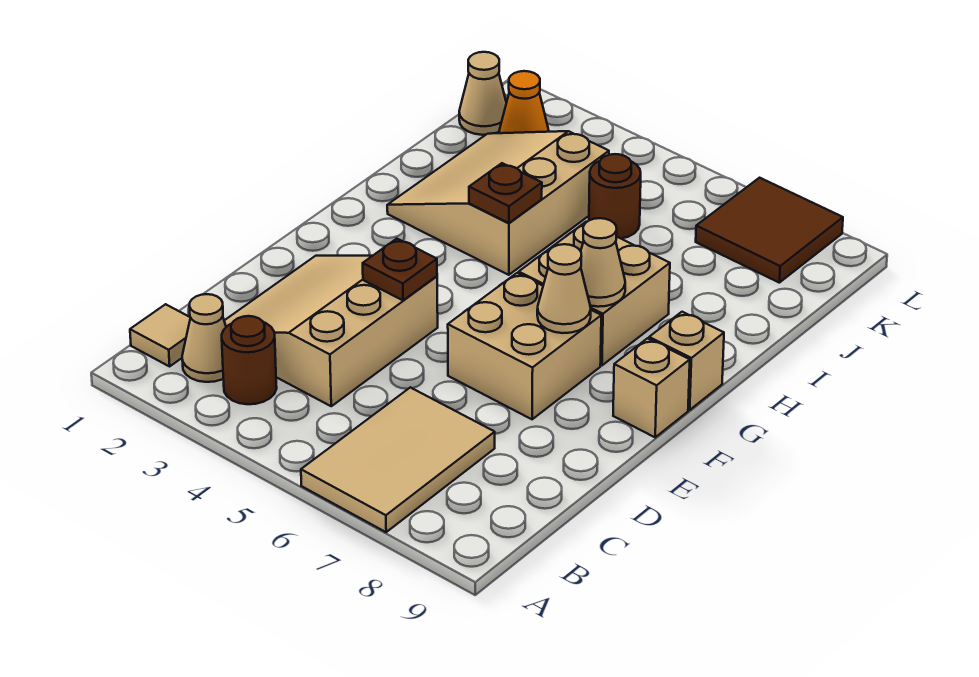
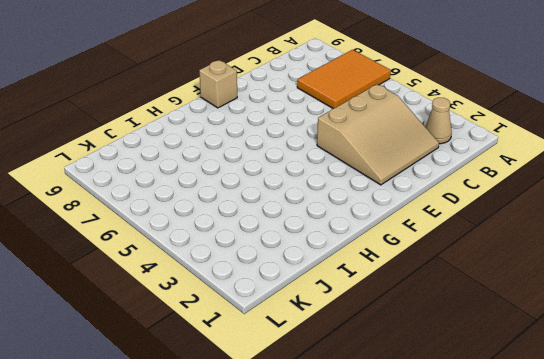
orange tile A6:C7 level 1 -> tan tile A6:C7 level 1
none -> tan tile B1 level 1
none -> brown round brick B3 level 1
none -> tan brick E6:F7 level 1

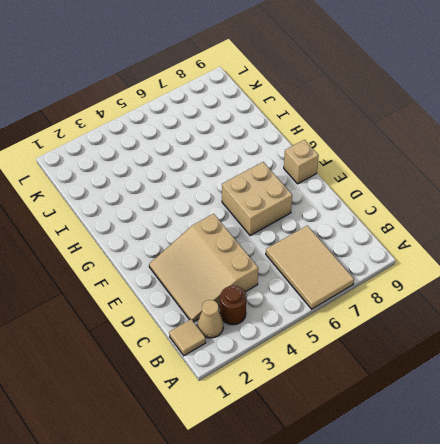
none -> tan brick G6:H7 level 1
none -> tan brick G9 level 1
none -> tan slope H2:J4 level 1 top 4

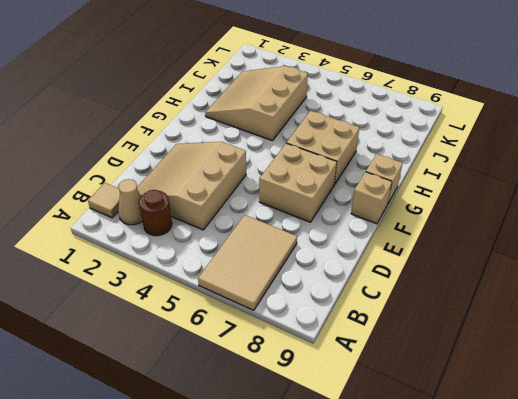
none -> brown round brick J5 level 1
none -> tan cone K1 level 1
none -> orange cone K2 level 1

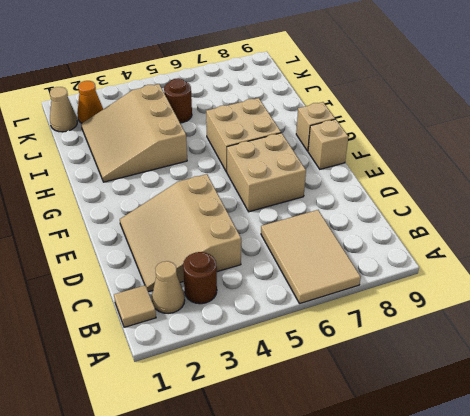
none -> brown tile K7:L8 level 1
none -> brown plate E4 level 2
none -> tan cone F7 level 2

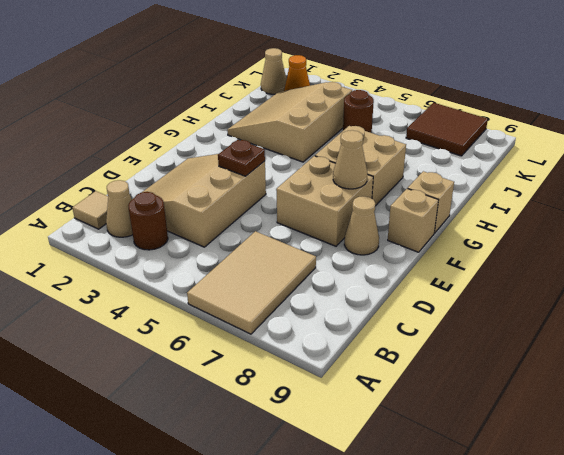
tan cone E8 level 1 -> tan cone G7 level 2
none -> brown plate H4 level 2

